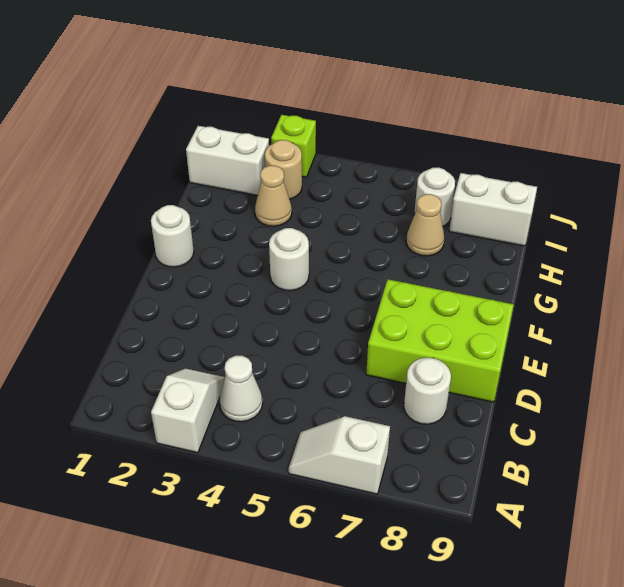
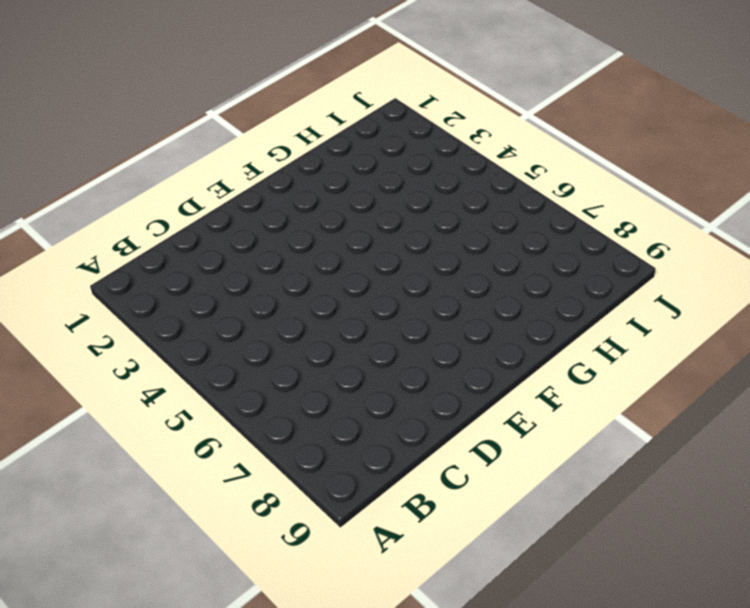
none -> white slope A3:B3 level 1 top A
none -> white slope A6:A7 level 1 top 7
none -> white cone B4 level 1

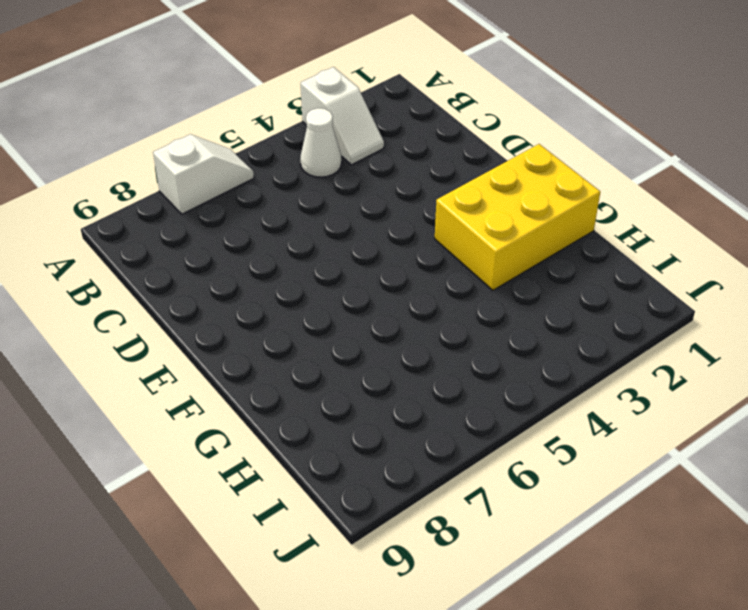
yellow brick F1:G3 level 1 -> white round brick F1 level 1
none -> white round brick C8 level 1
none -> lime brick D7:E9 level 1
none -> white round brick F4 level 1

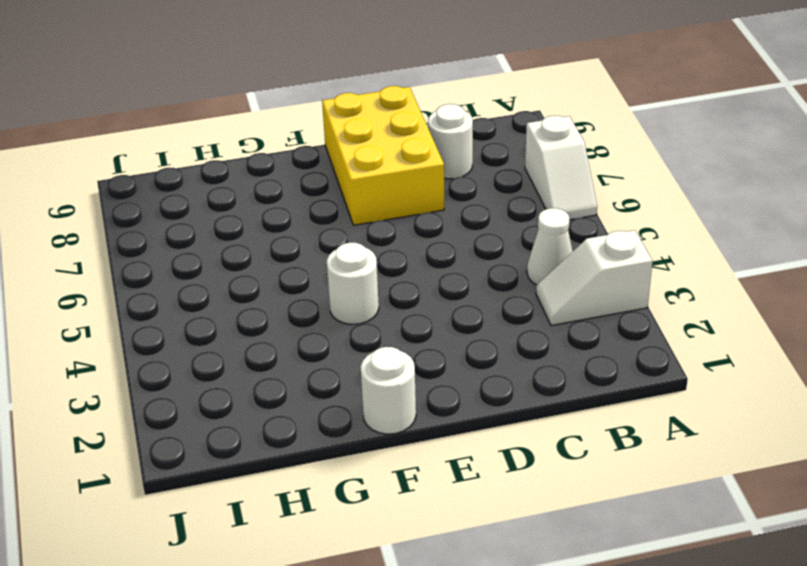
yellow brick D7:E9 level 1 -> lime brick D7:E9 level 1
none -> tan cone H3 level 1
none -> tan cone H7 level 1
none -> white brick I1:I2 level 1

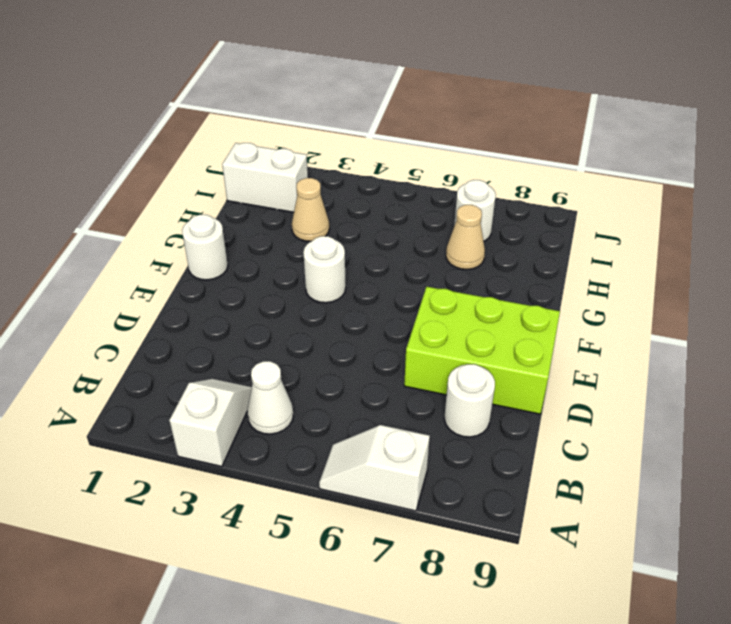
none -> tan round brick I3 level 1
none -> white brick I8:I9 level 1
none -> lime brick J3 level 1

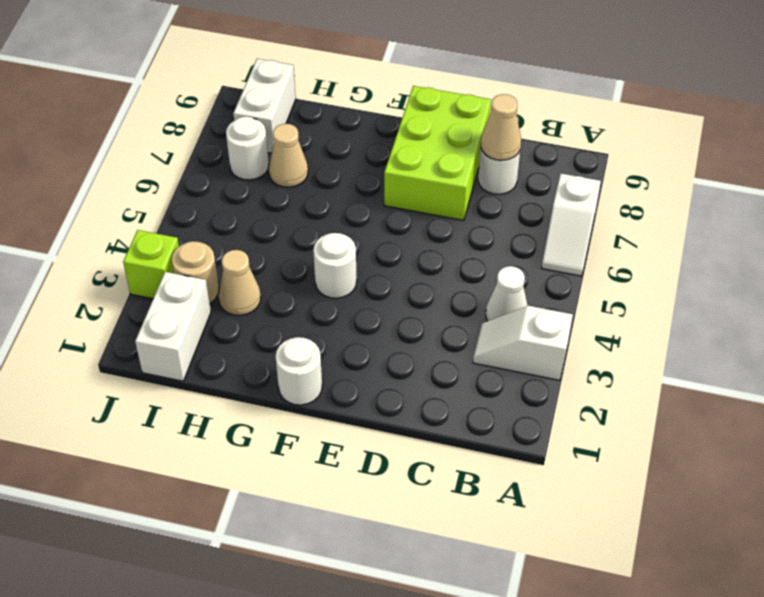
tan cone C8 level 2 -> none

